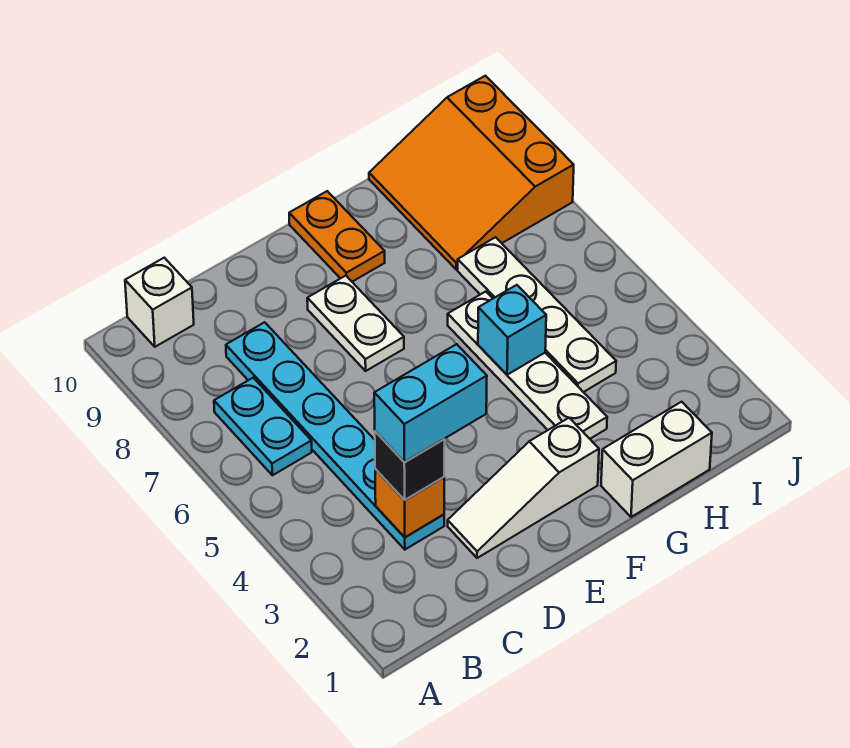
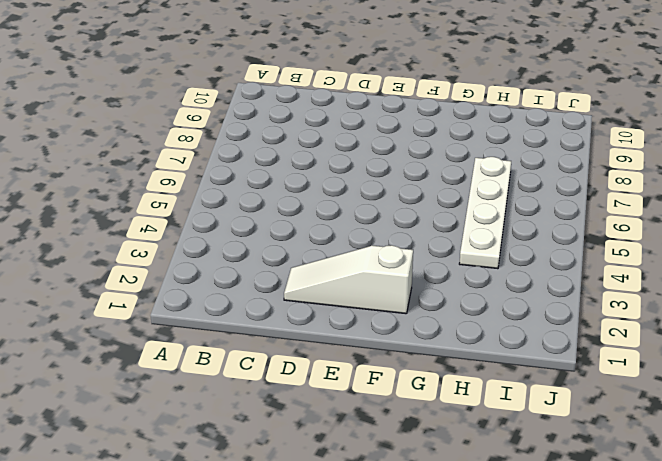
none -> cyan plate B6:B7 level 1
none -> white brick B10 level 1
none -> cyan plate C3:C8 level 1

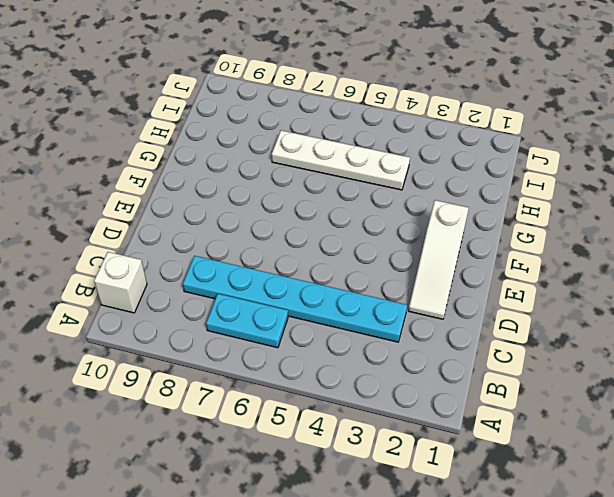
none -> white plate E7:E8 level 1
none -> orange plate F9:F10 level 1
none -> white brick G1:H1 level 1

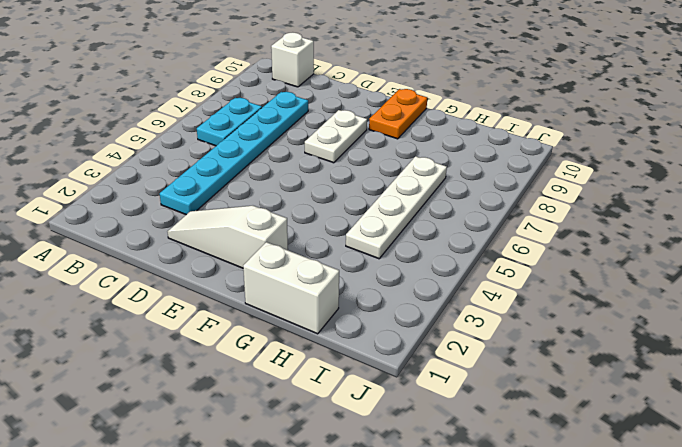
none -> white plate G3:G6 level 1
none -> orange slope H8:J10 level 1 top J
none -> orange brick C3 level 2

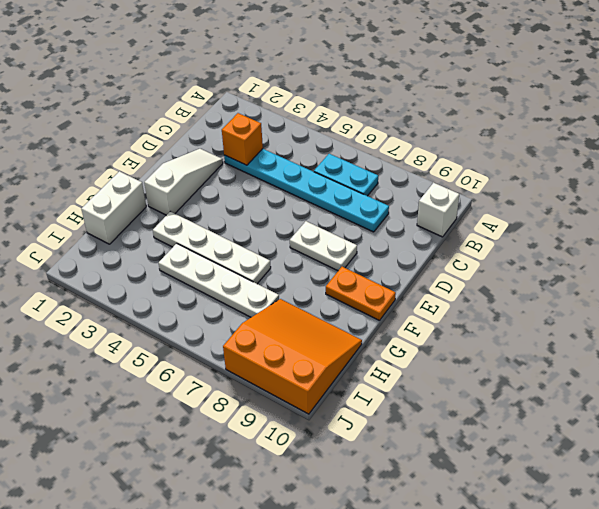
none -> cyan brick G5 level 2
none -> black brick C3 level 3
none -> cyan brick C3:D3 level 4

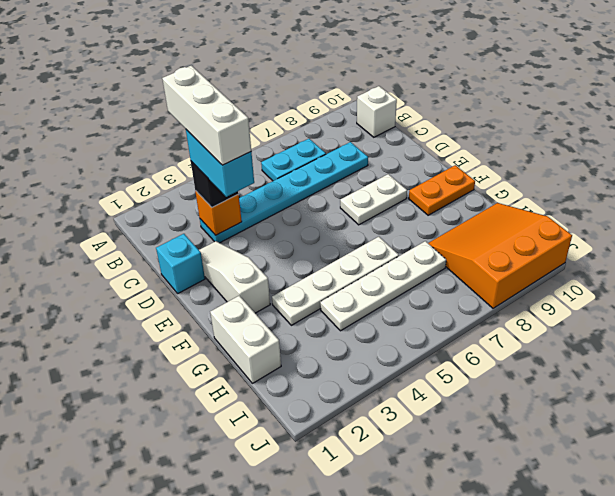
white brick B3:D3 level 5 -> none
cyan brick D1 level 1 -> cyan brick G5 level 2

